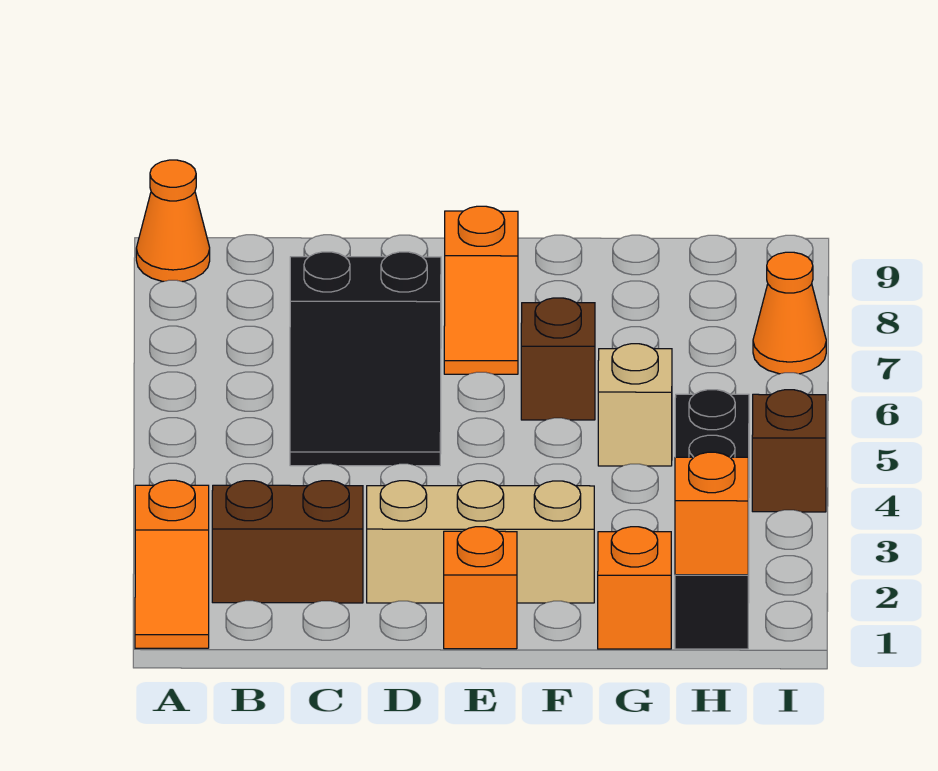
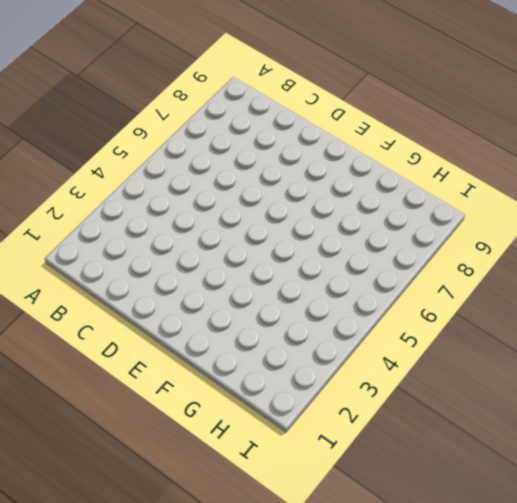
none -> orange slope A1:A2 level 1 top 2
none -> orange cone A9 level 1
none -> brown brick B2:C2 level 1

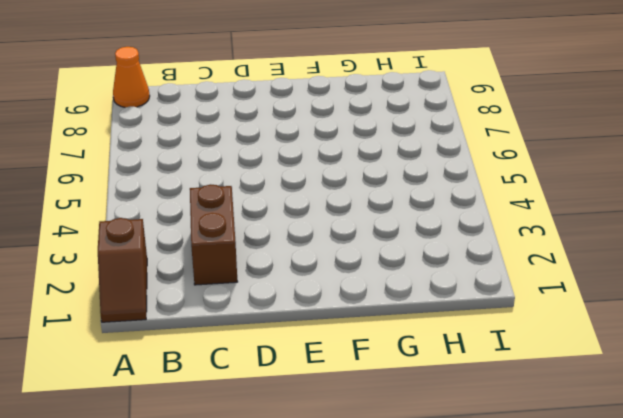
brown slope A1:A2 level 1 top 2 -> orange slope A1:A2 level 1 top 2
brown brick C2:C3 level 1 -> brown brick B2:C2 level 1
none -> black slope C5:D7 level 1 top 7
none -> tan brick D2:F2 level 1
none -> orange brick E1 level 1

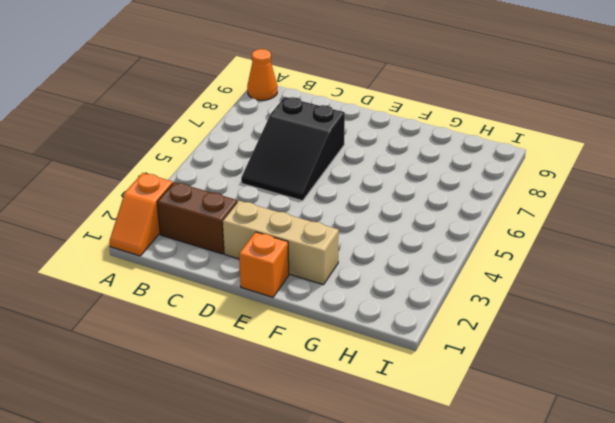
none -> orange slope E7:E8 level 1 top 8
none -> brown brick F6 level 1
none -> orange brick G1 level 1

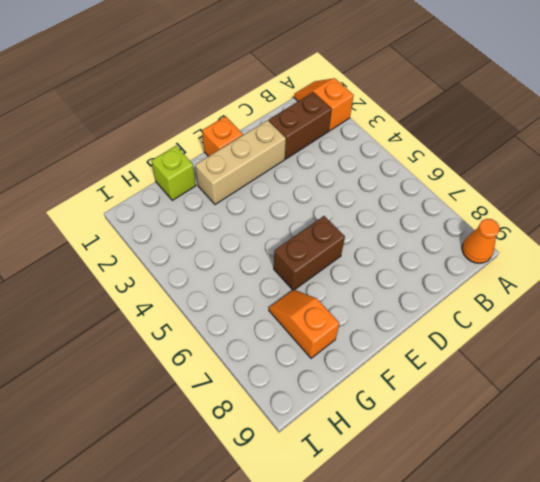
brown brick E6:F6 level 1 -> brown brick F6 level 1
lime brick G1 level 1 -> orange brick G1 level 1
orange slope G7:G8 level 1 top 8 -> orange slope E7:E8 level 1 top 8
none -> black slope C5:D7 level 1 top 7
none -> tan brick G5 level 1
none -> black brick H1:H4 level 1

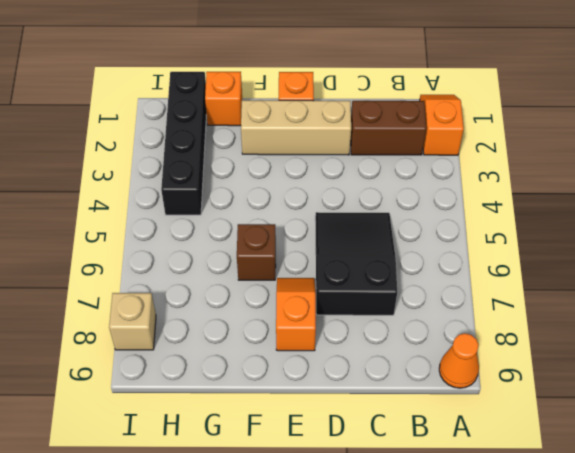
tan brick I8 level 1 -> tan brick G5 level 1
none -> brown brick I4 level 1
none -> orange cone I7 level 1
none -> orange brick H1 level 2

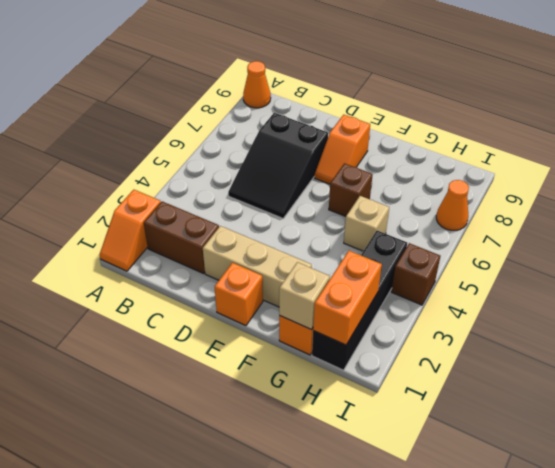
tan brick G1 level 2 -> none
orange brick H1:H2 level 2 -> orange brick H1 level 2

